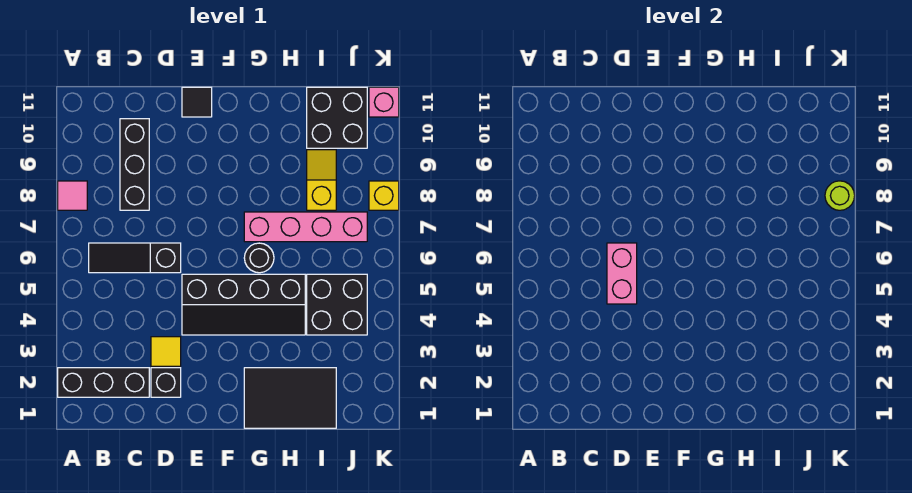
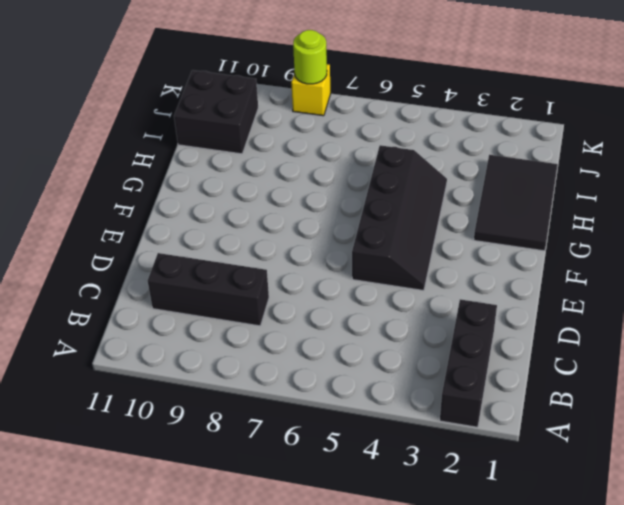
none -> pink tile A8 level 1
none -> black slope B6:D6 level 1 top D
none -> black brick D2 level 1

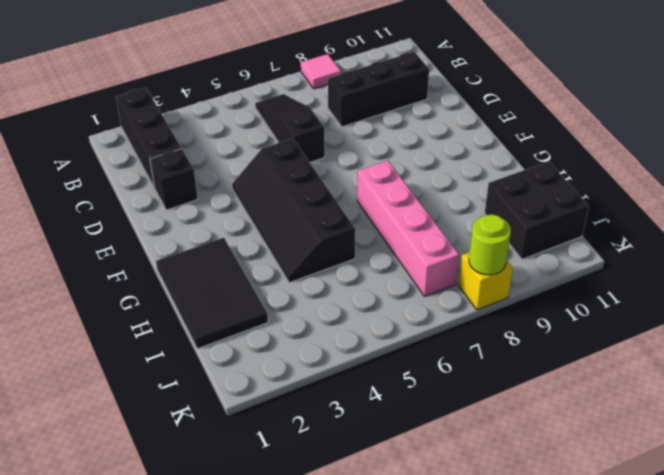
none -> yellow tile D3 level 1
none -> black tile E11 level 1
none -> black round brick G6 level 1

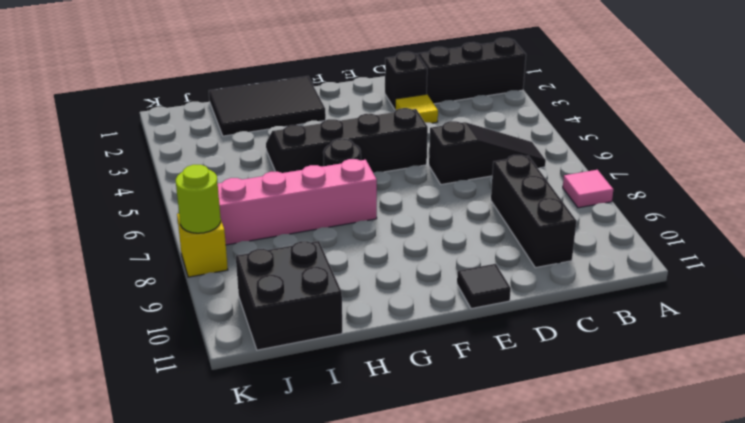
none -> black brick I4:J5 level 1
none -> yellow slope I8:I9 level 1 top 8
none -> pink brick K11 level 1

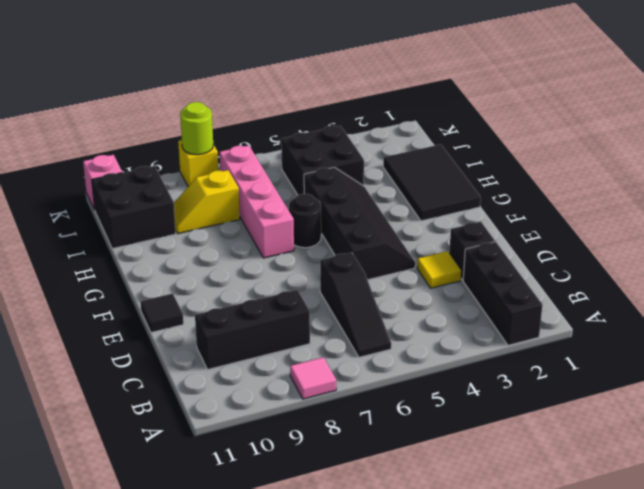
none -> pink brick D5:D6 level 2

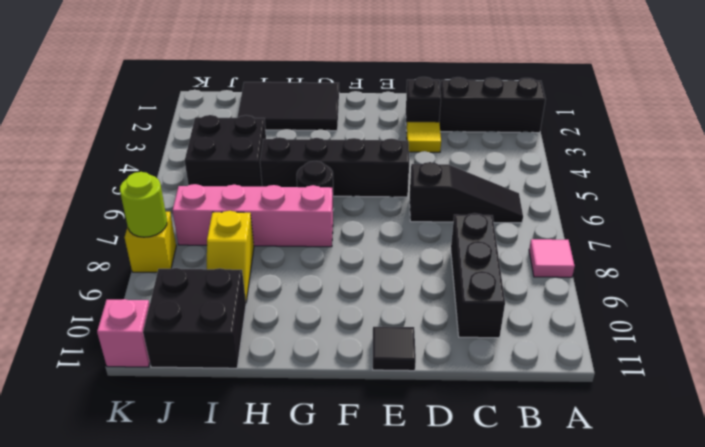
none -> pink brick D5:D6 level 2

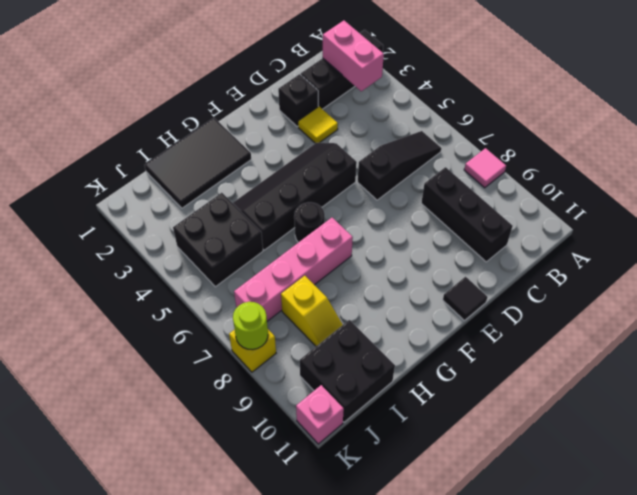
pink brick B2:B3 level 2 -> pink brick D5:D6 level 2

